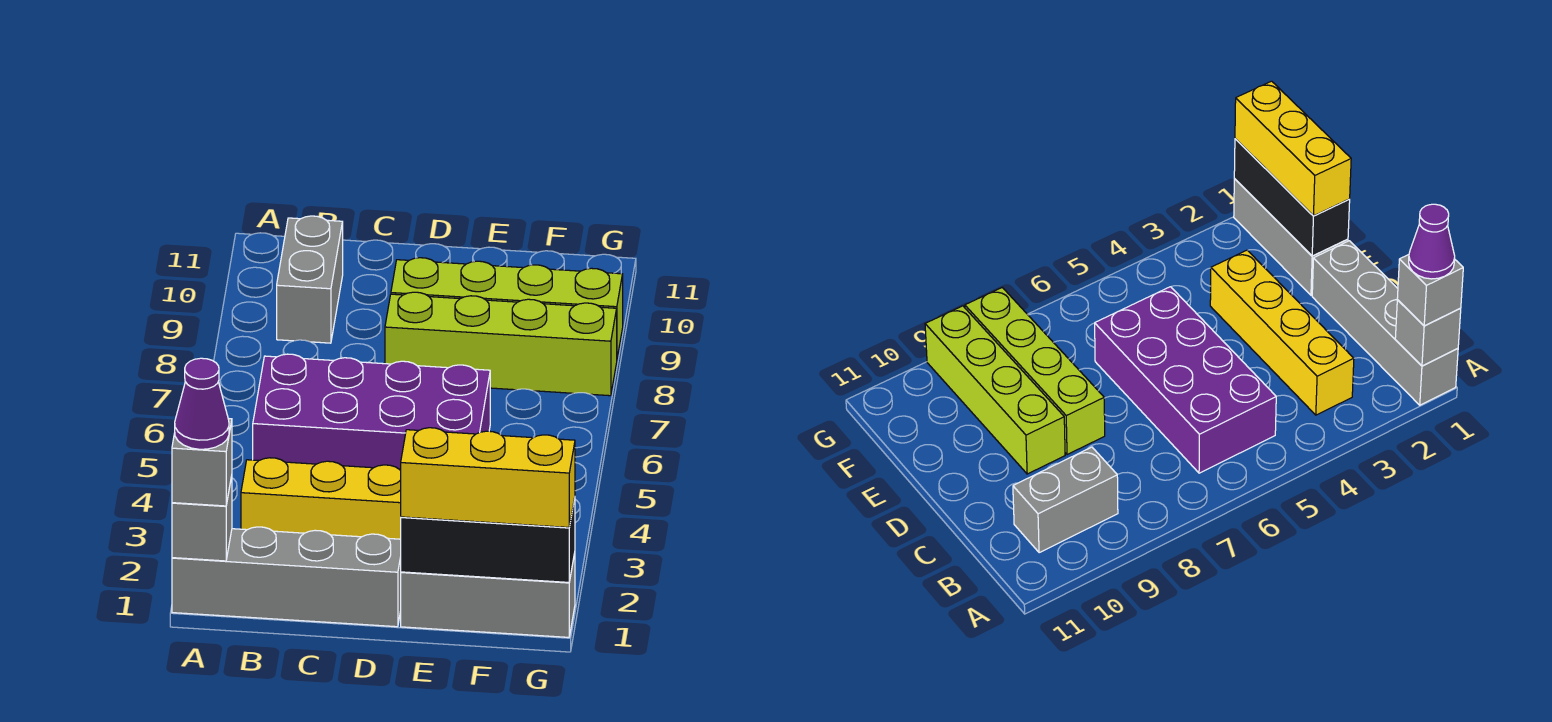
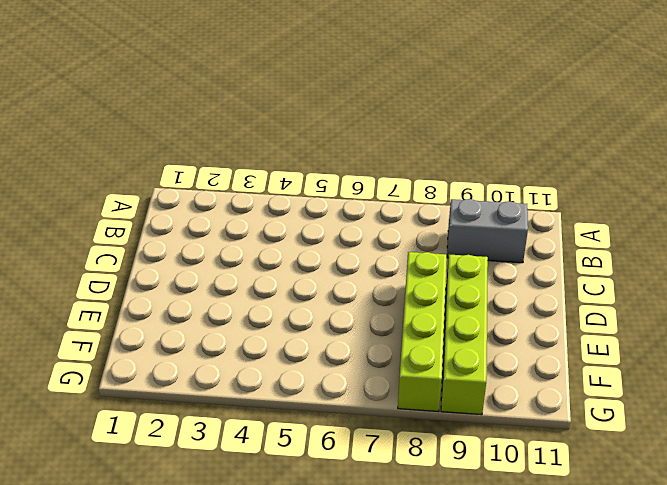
none -> grey brick A1:D1 level 1
none -> yellow brick B3:E3 level 1
none -> purple brick B5:E6 level 1

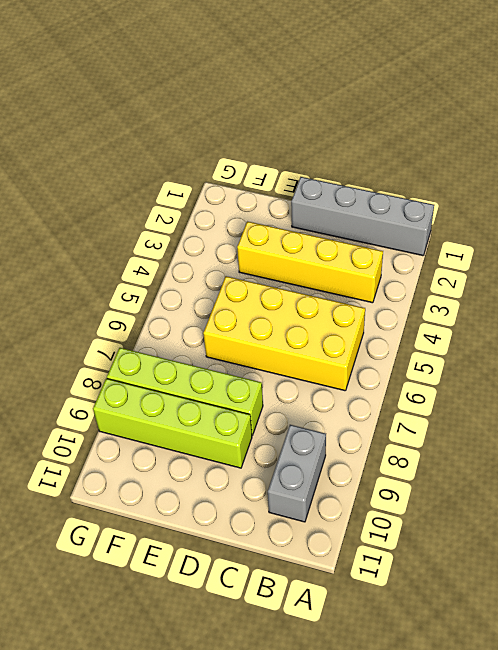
yellow brick B5:E6 level 1 -> purple brick B5:E6 level 1
none -> grey brick E1:G1 level 1
none -> grey brick A1 level 2
none -> black brick E1:G1 level 2

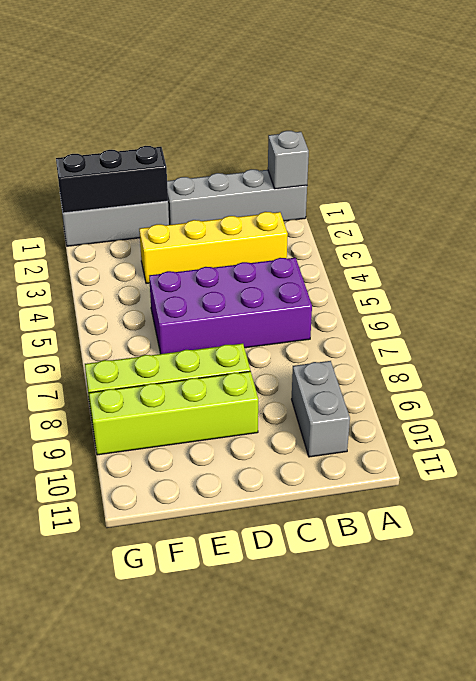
none -> grey brick A1 level 3
none -> yellow brick E1:G1 level 3
none -> purple cone A1 level 4

